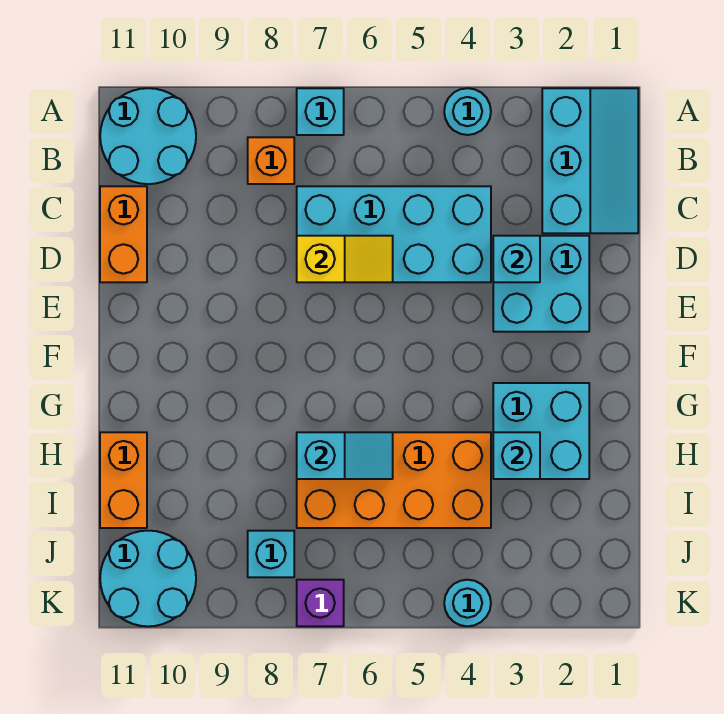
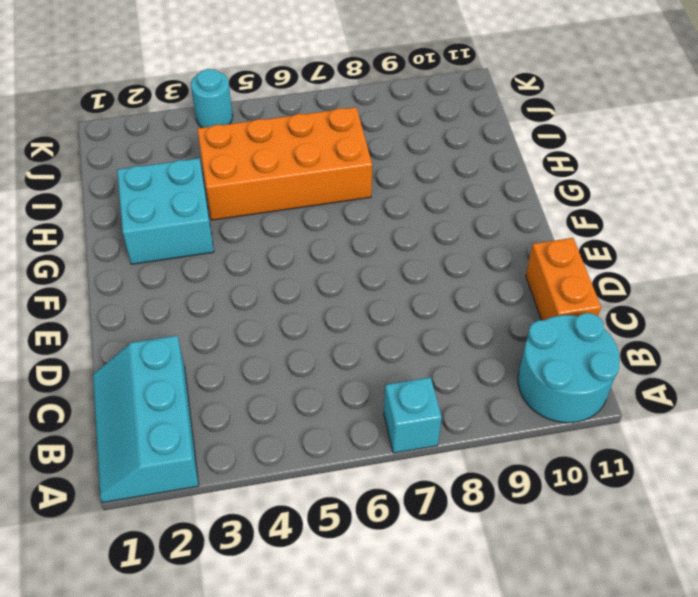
none -> cyan round brick A4 level 1
none -> orange brick B8 level 1
none -> cyan brick C4:D7 level 1

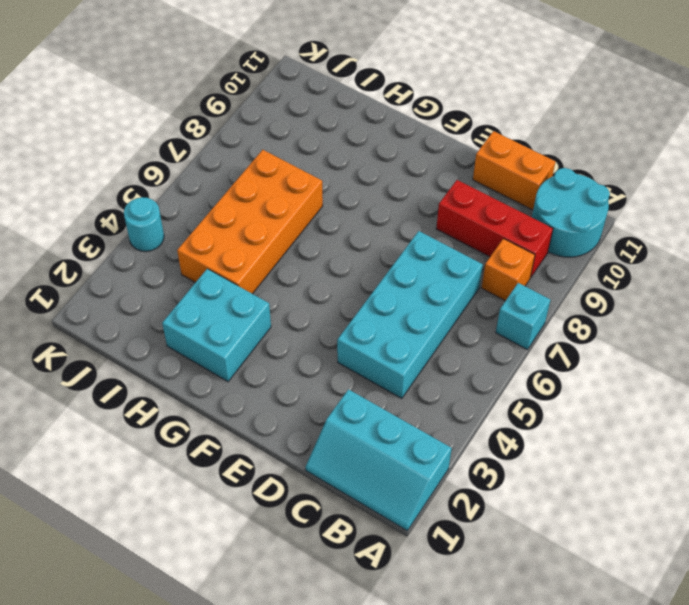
red brick B9:D9 level 1 -> none
none -> cyan round brick A4 level 1
none -> cyan brick D2:E3 level 1
none -> orange brick H11:I11 level 1

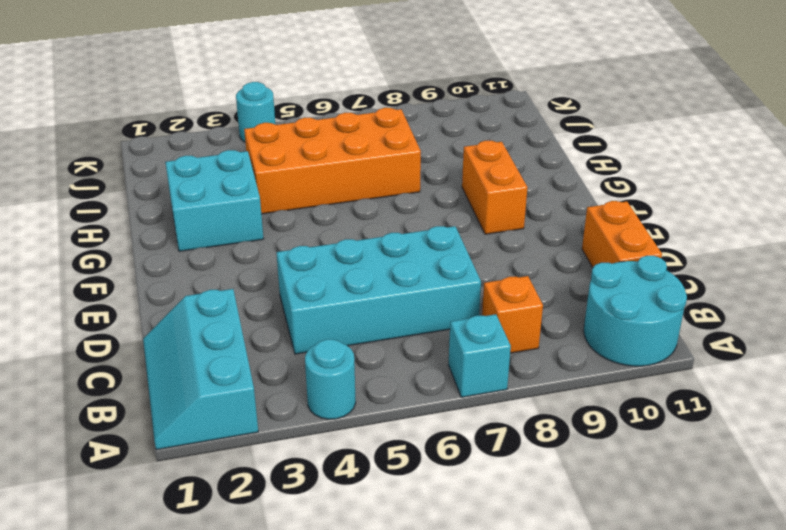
orange brick F9:G9 level 1 -> orange brick H11:I11 level 1
none -> cyan brick D2:E3 level 1
none -> cyan brick J8 level 1
none -> cyan round brick J10:K11 level 1

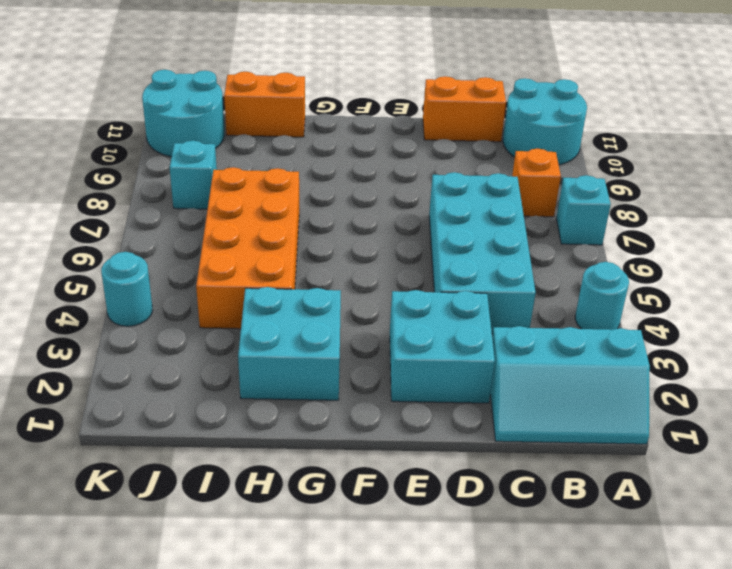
none -> purple brick K7 level 1
none -> cyan brick D3 level 2
none -> yellow slope D6:D7 level 2 top 7

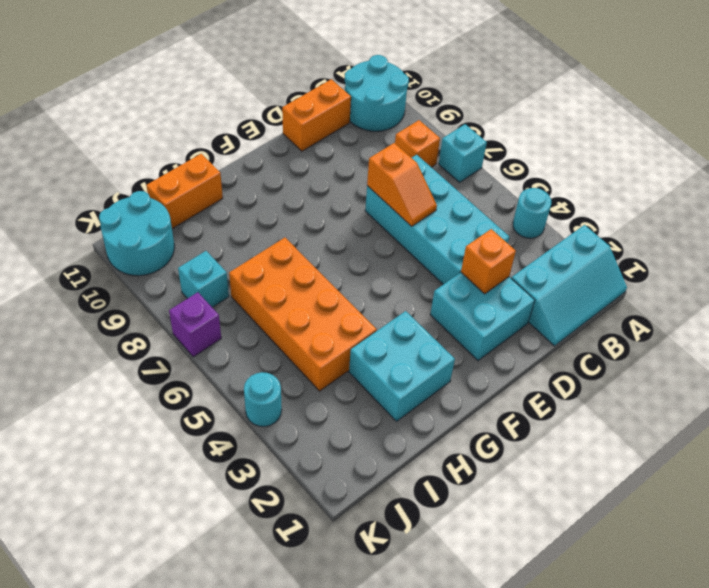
orange brick D3 level 2 -> cyan brick D3 level 2
orange slope D6:D7 level 2 top 7 -> yellow slope D6:D7 level 2 top 7
none -> cyan brick H3 level 2
none -> cyan slope H6:H7 level 2 top 7

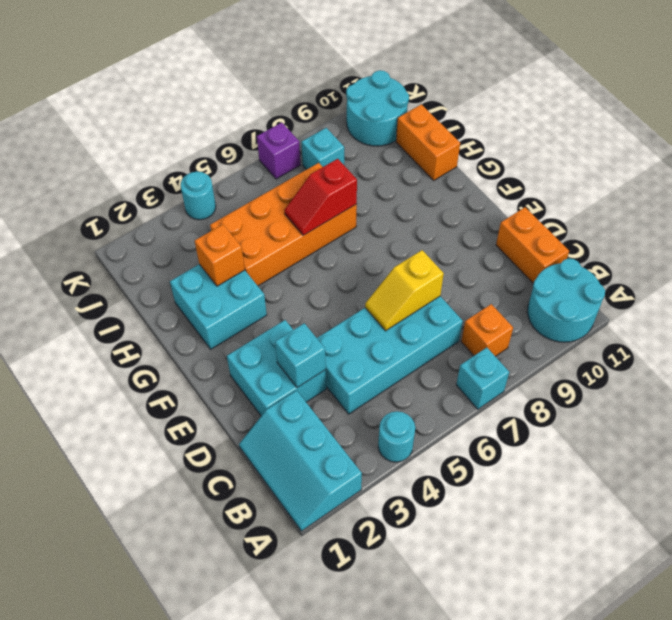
orange brick H3 level 2 -> cyan brick H3 level 2
red slope H6:H7 level 2 top 7 -> cyan slope H6:H7 level 2 top 7

